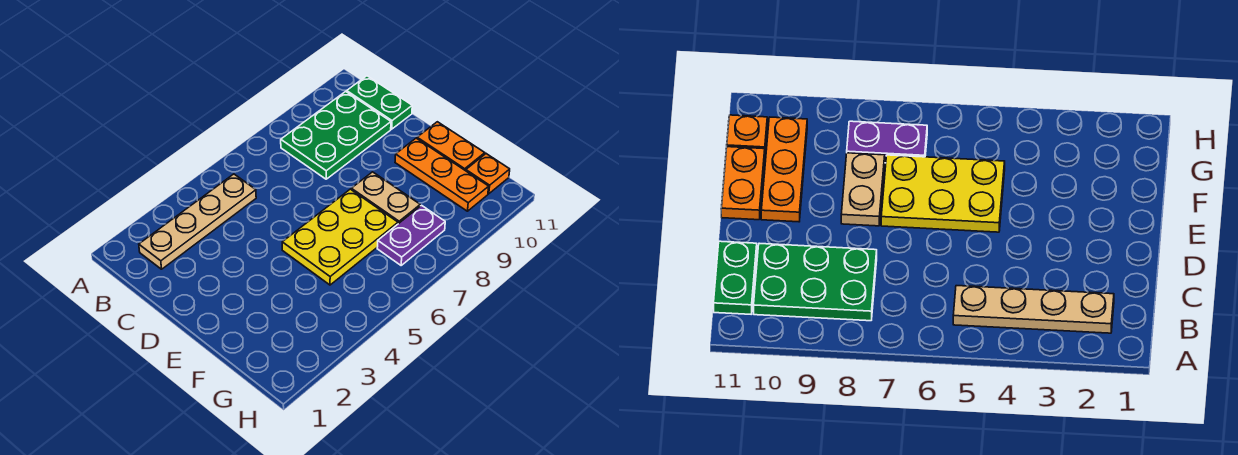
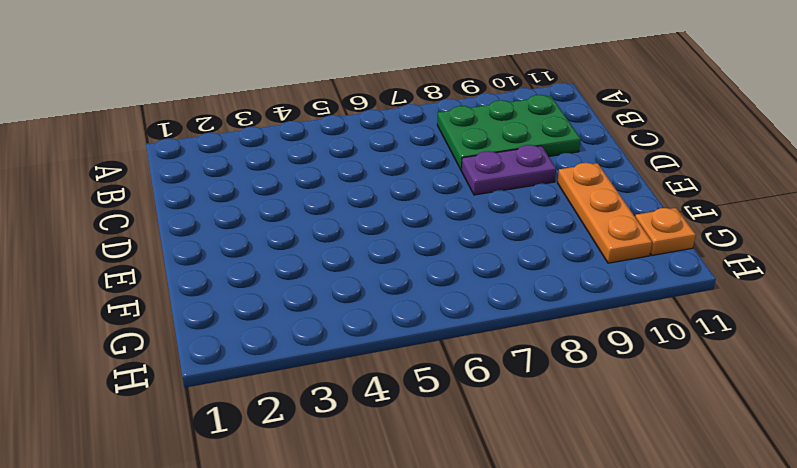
purple plate D8:D9 level 1 -> purple plate G7:G8 level 1
none -> tan plate B2:B5 level 1
none -> green plate B11:C11 level 1

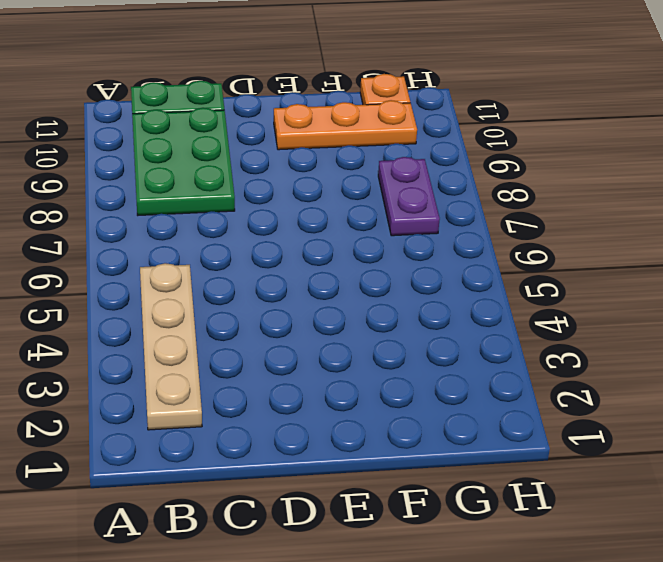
none -> yellow plate E5:F7 level 1
none -> tan plate E8:F8 level 1

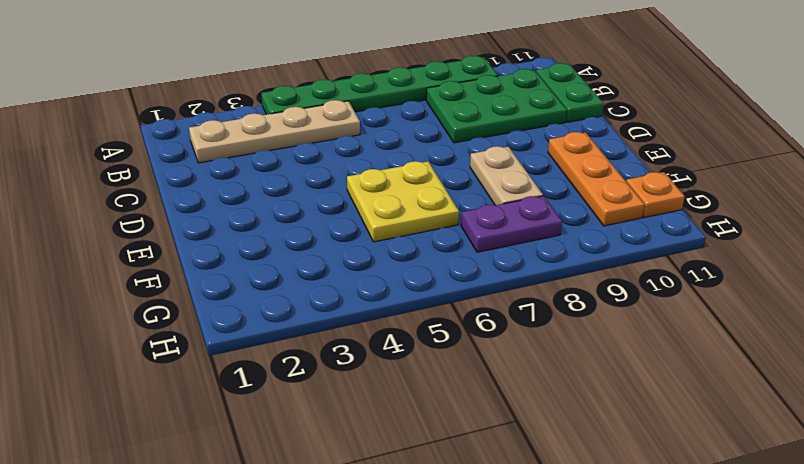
green plate A4:A9 level 1 -> none
yellow plate E5:F6 level 1 -> yellow plate E5:F7 level 1
none -> orange plate E11:F11 level 1

